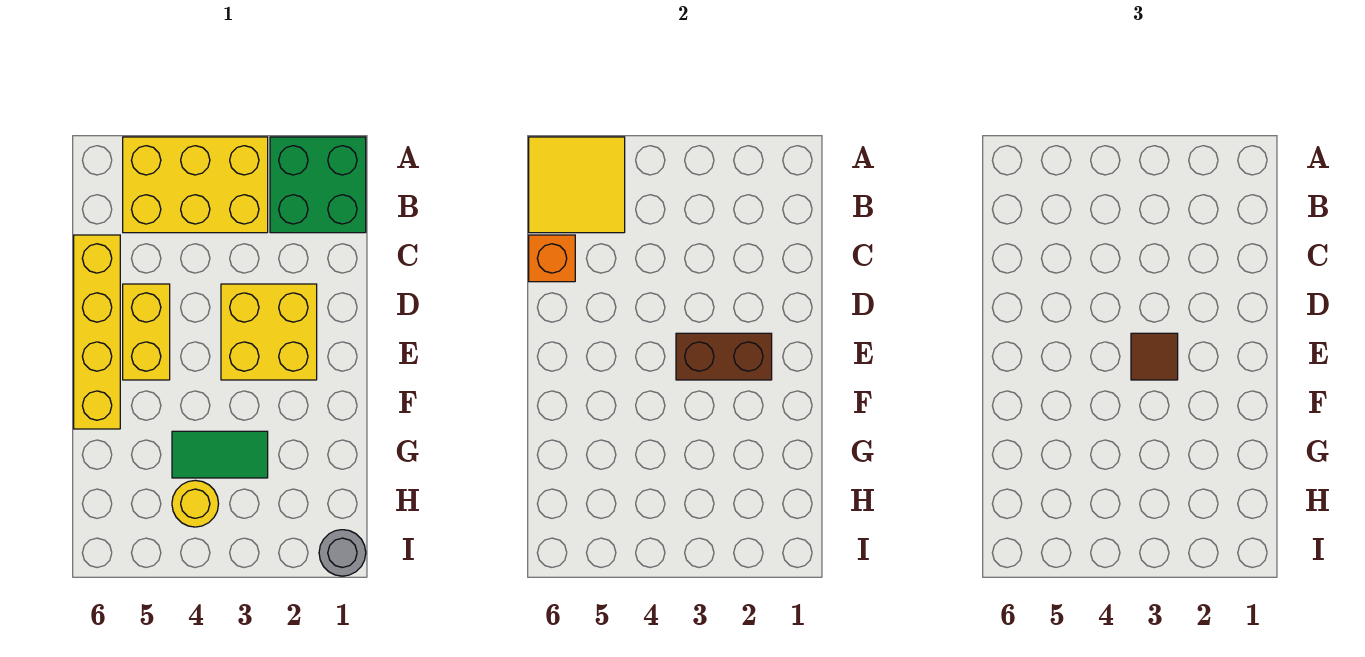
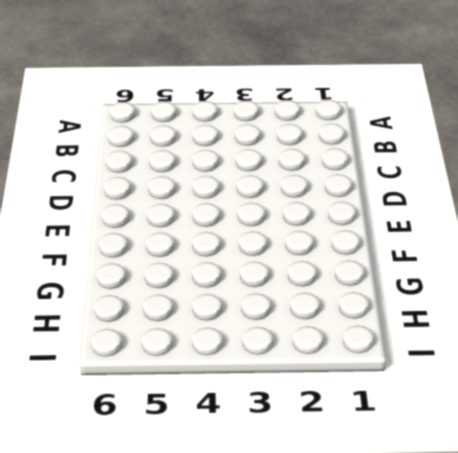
none -> green brick A1:B2 level 1
none -> yellow brick A3:B5 level 1
none -> yellow brick C6:F6 level 1

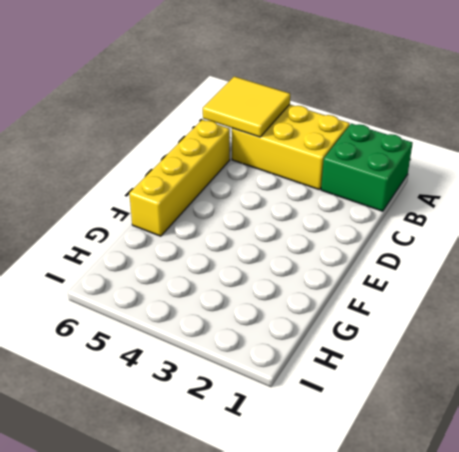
none -> yellow brick D2:E3 level 1
none -> yellow brick D5:E5 level 1
none -> green tile G3:G4 level 1

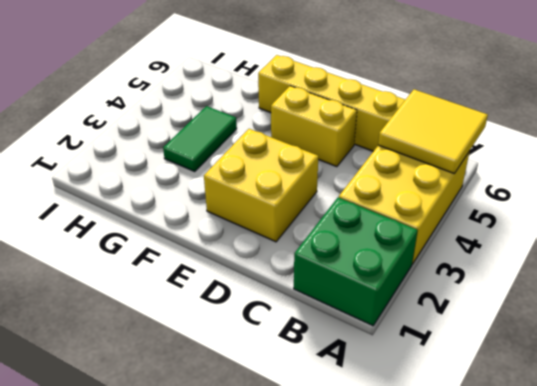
none -> yellow round brick H4 level 1
none -> grey round brick I1 level 1
none -> orange brick C6 level 2

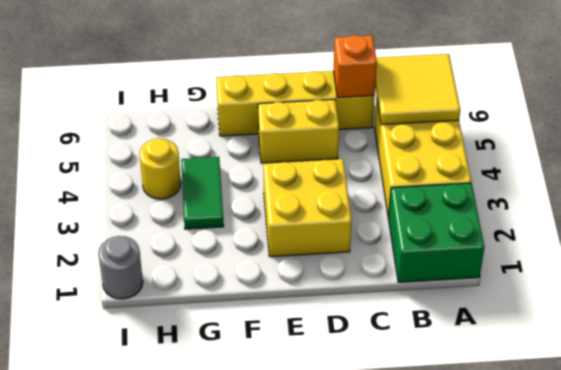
none -> brown brick E2:E3 level 2
none -> brown tile E3 level 3

